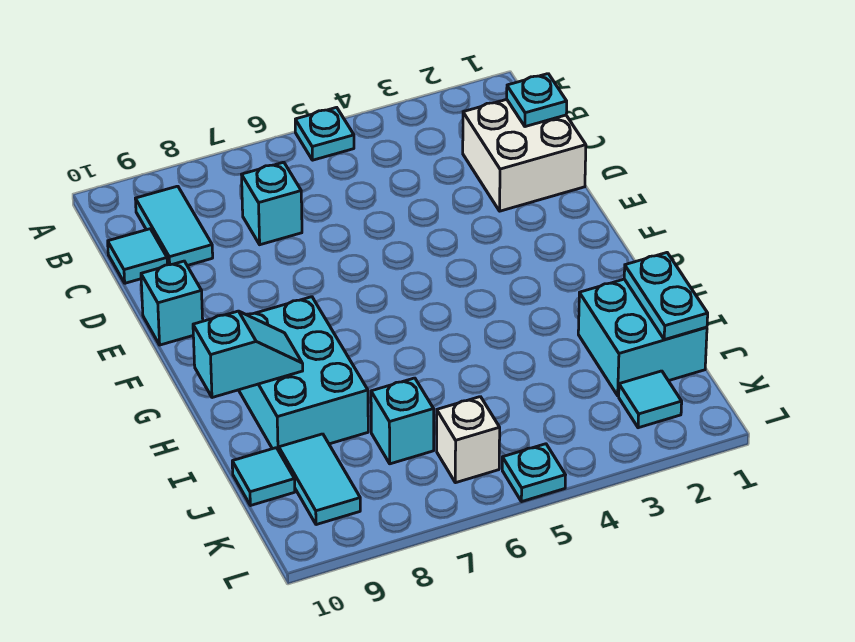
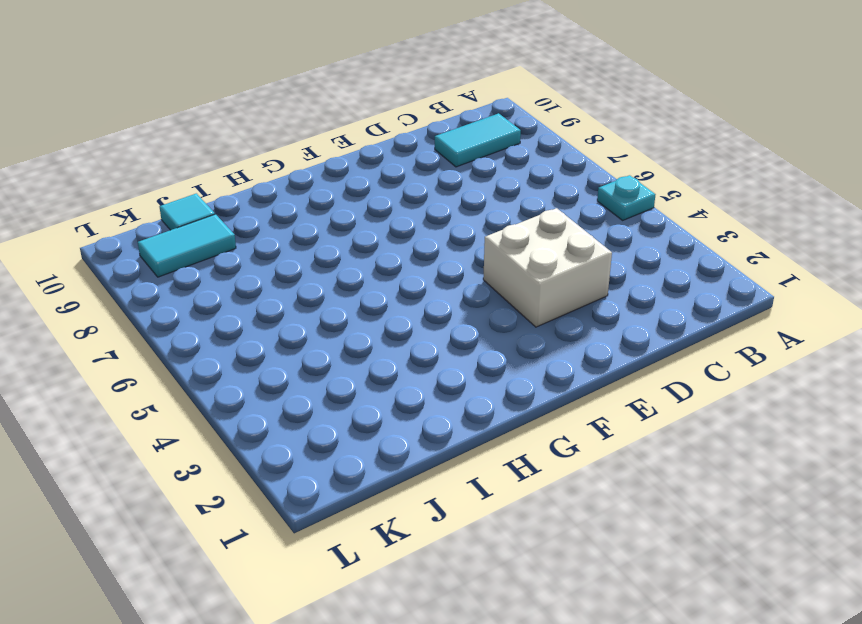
white brick D3:E4 level 1 -> white brick C1:D2 level 1
none -> cyan brick C7 level 1
none -> cyan tile C10 level 1
none -> cyan brick E10 level 1

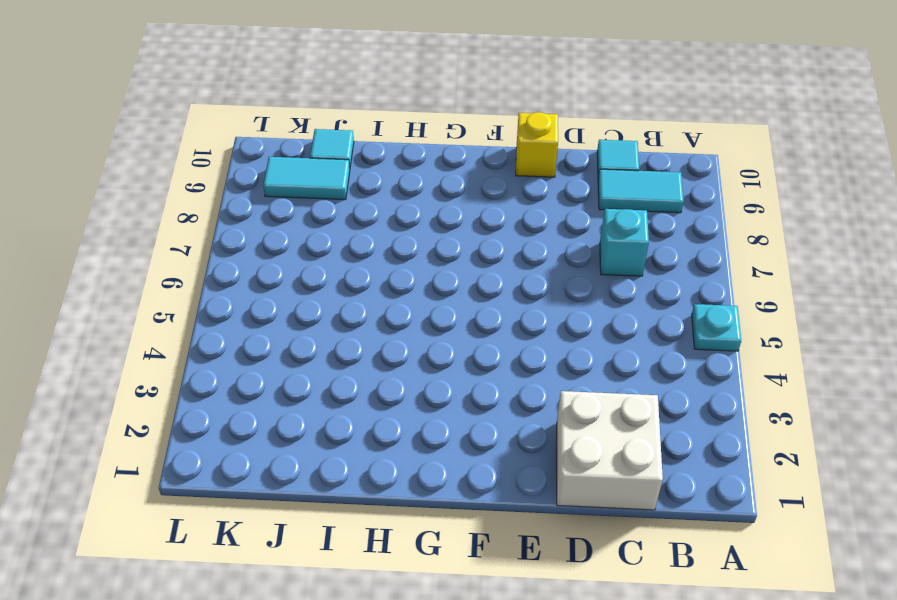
yellow brick E10 level 1 -> cyan brick E10 level 1
none -> cyan brick G8:I9 level 1
none -> cyan brick I1:J2 level 1
none -> cyan brick J7 level 1

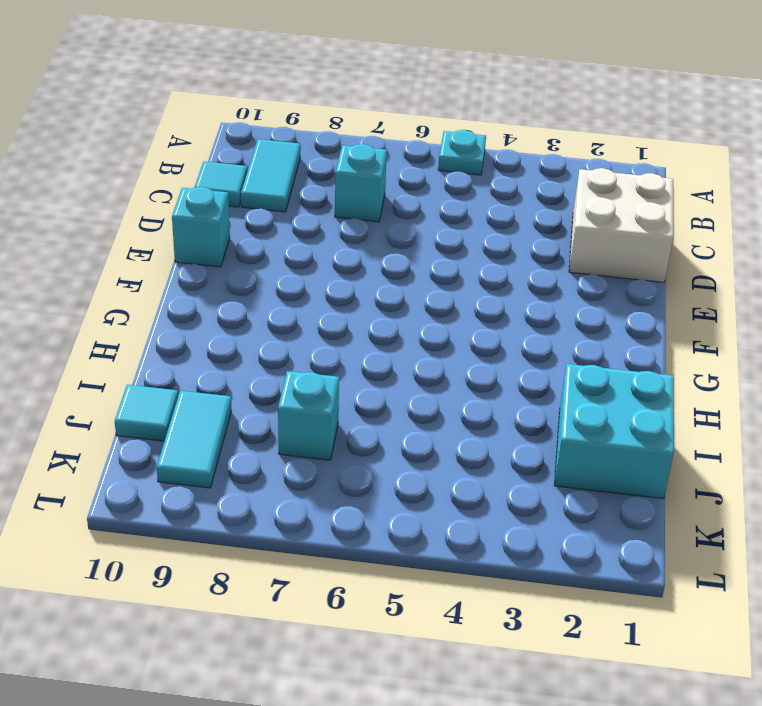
none -> cyan brick G8:I9 level 1
none -> cyan tile K2 level 1
none -> white brick K6 level 1

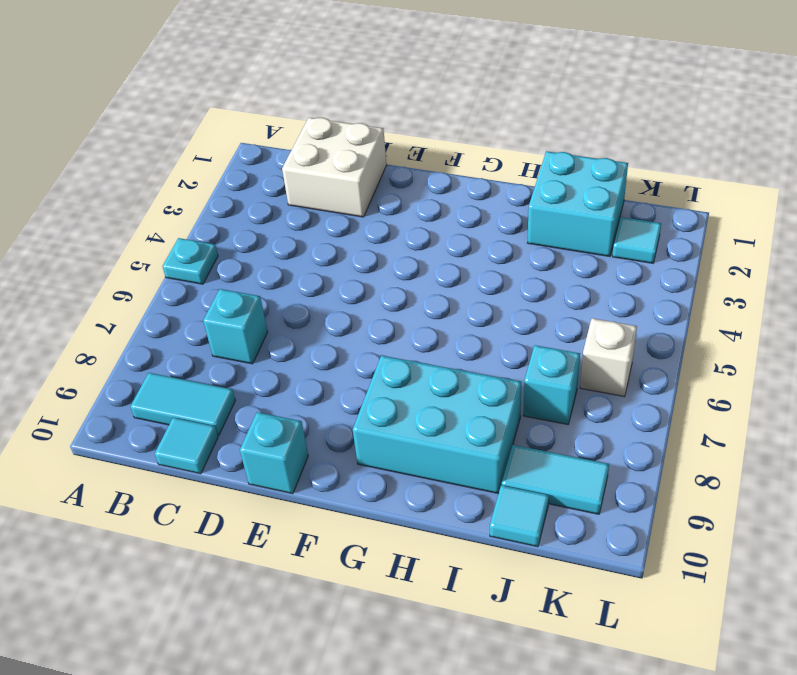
none -> cyan plate L5 level 1
none -> cyan plate C1 level 2
none -> cyan slope H9:H10 level 2 top 10

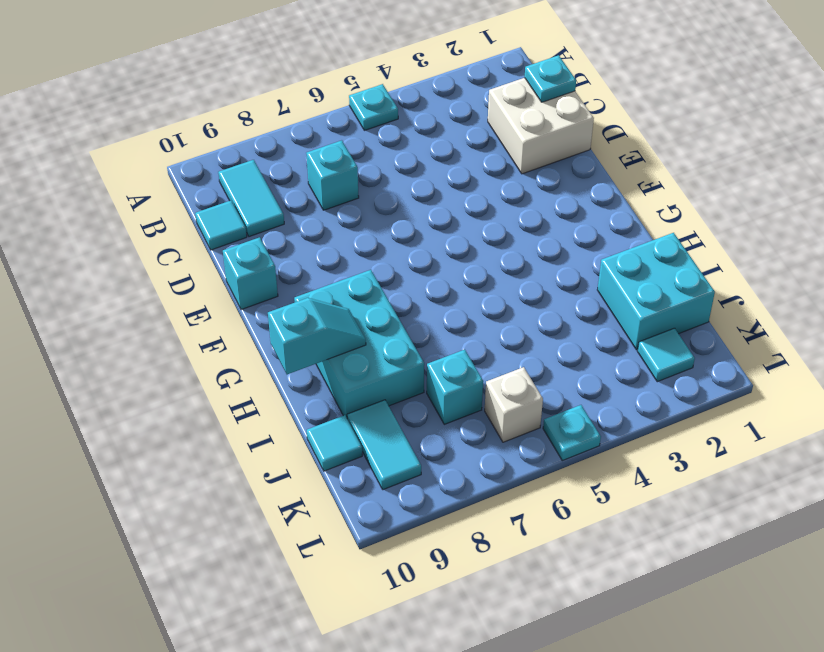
none -> cyan plate I1:J1 level 2

